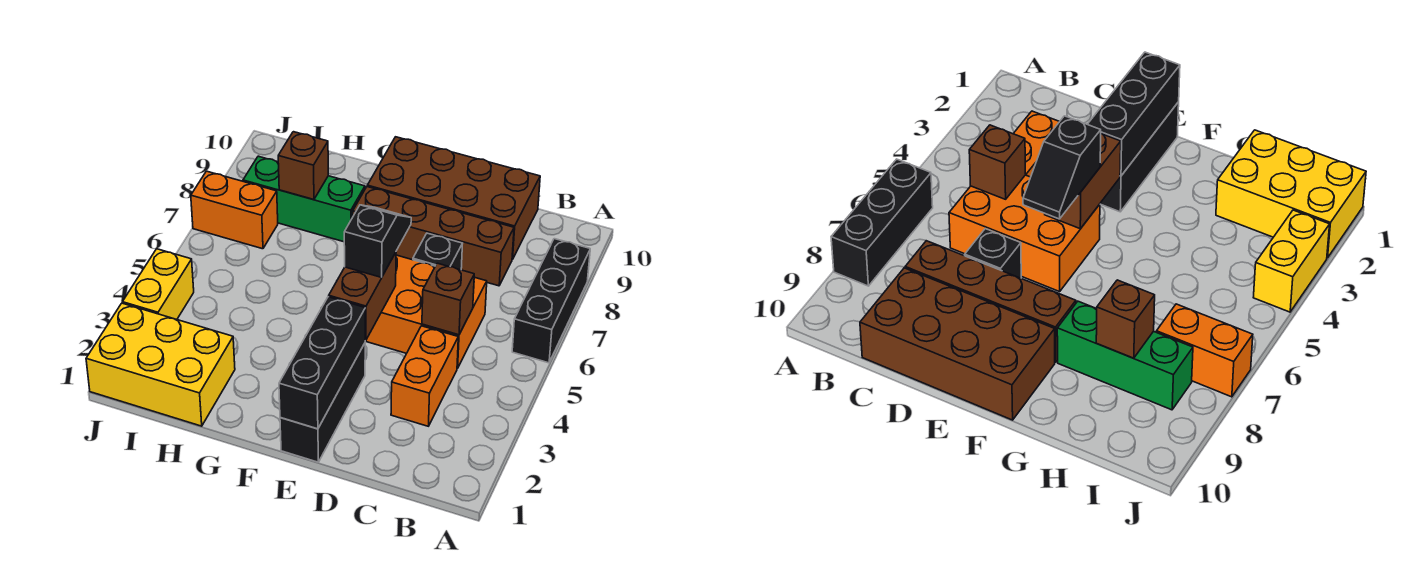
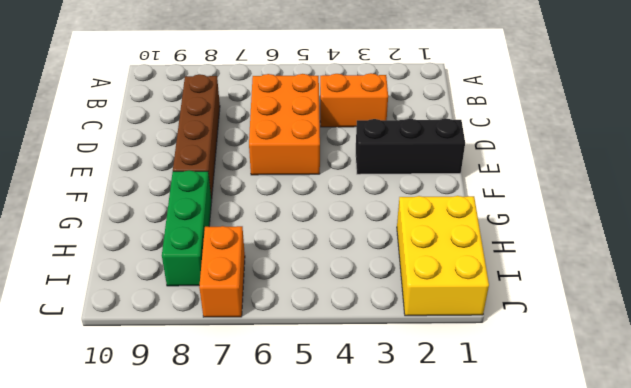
none -> black brick A6:A8 level 1
none -> brown brick C9:F10 level 1
none -> black brick D7 level 1

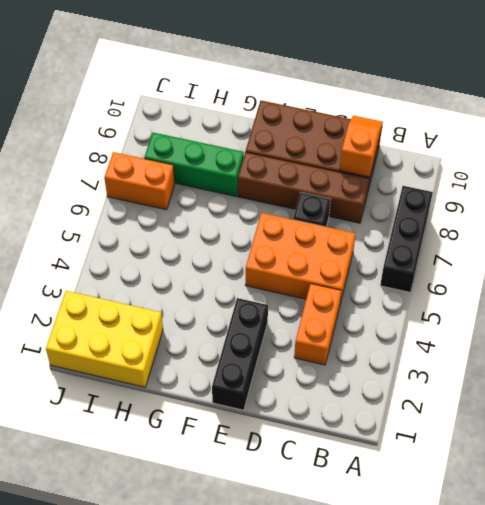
orange slope C9:C10 level 2 top 9 -> none
none -> yellow brick J3:J4 level 1
none -> brown brick C5 level 2
none -> black brick E1:E3 level 2

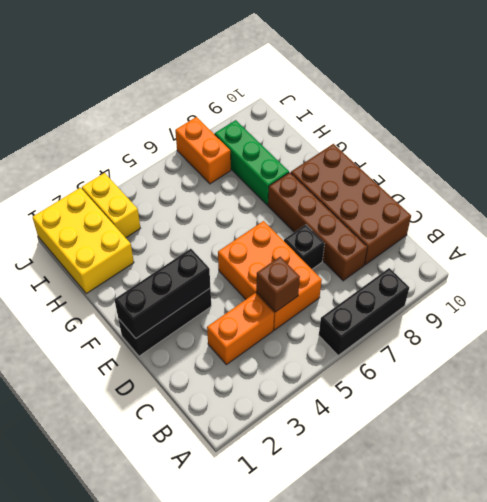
yellow brick I3:J3 level 1 -> yellow brick J3:J4 level 1
none -> brown brick E4:E5 level 2
none -> brown brick H8 level 2
none -> black slope E5:E6 level 3 top 5

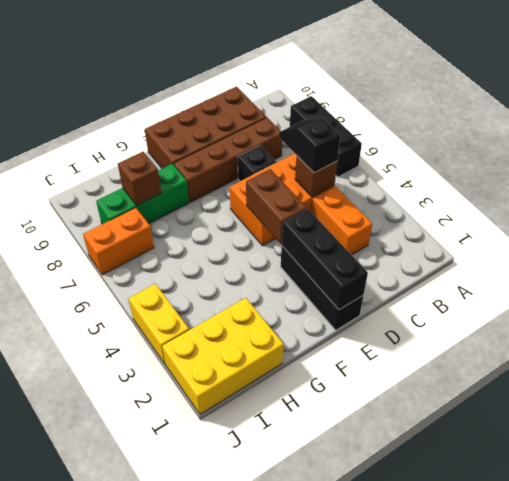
black slope C5:C6 level 3 top 5 -> black slope E5:E6 level 3 top 5

